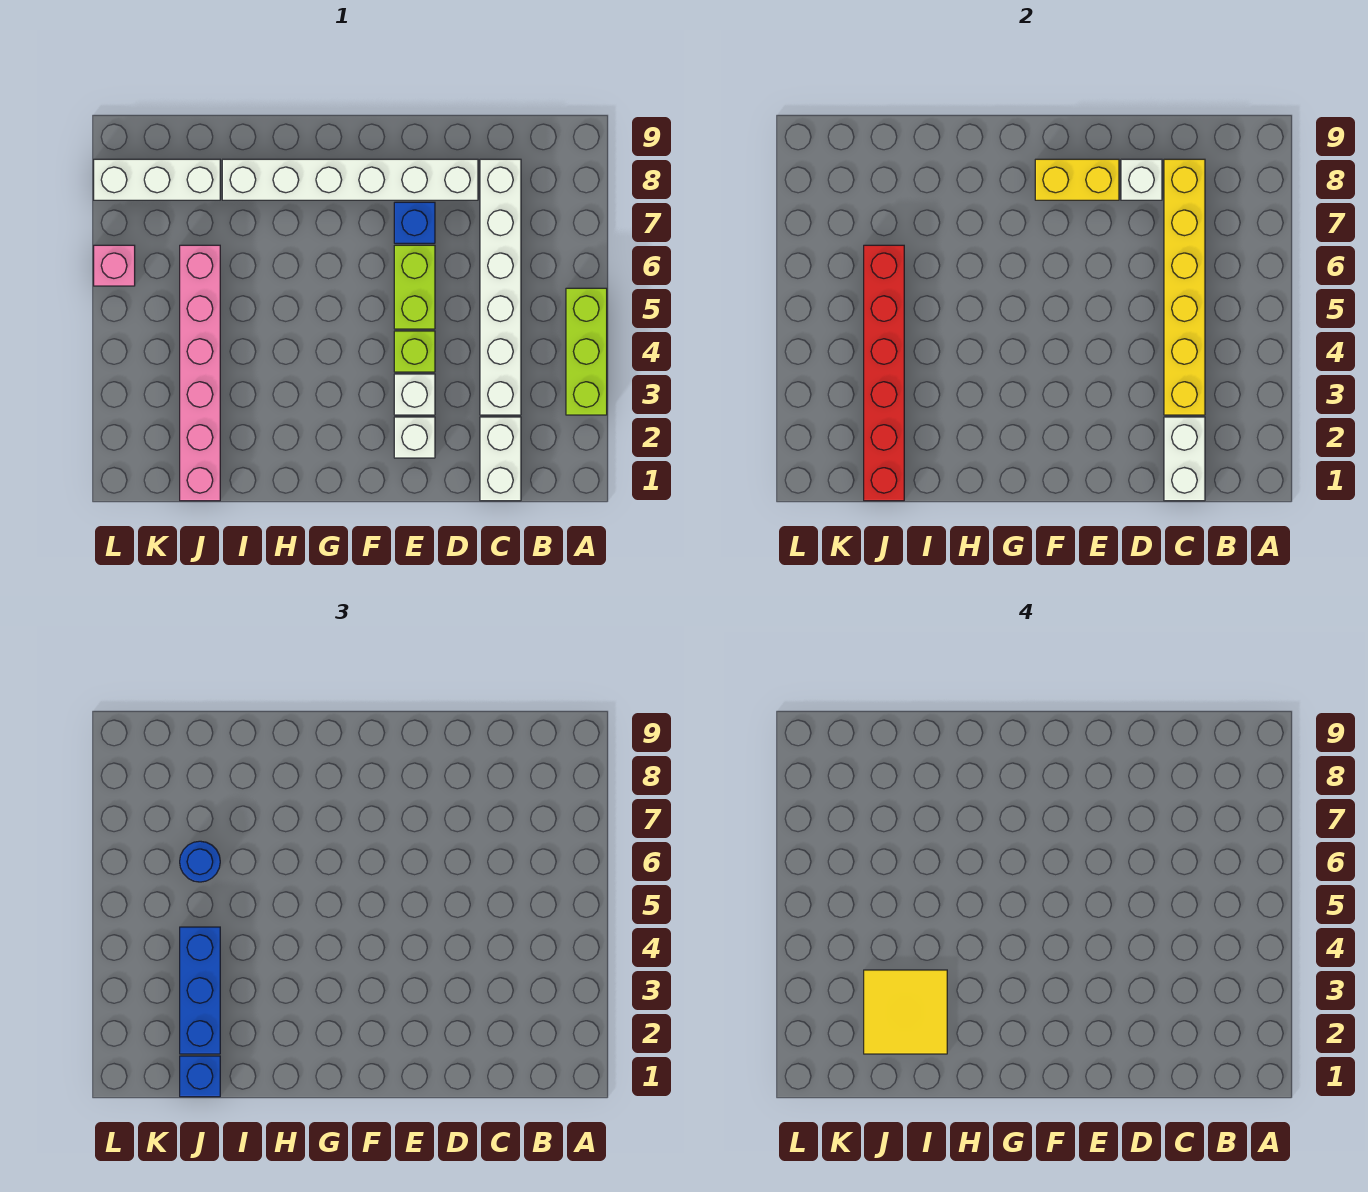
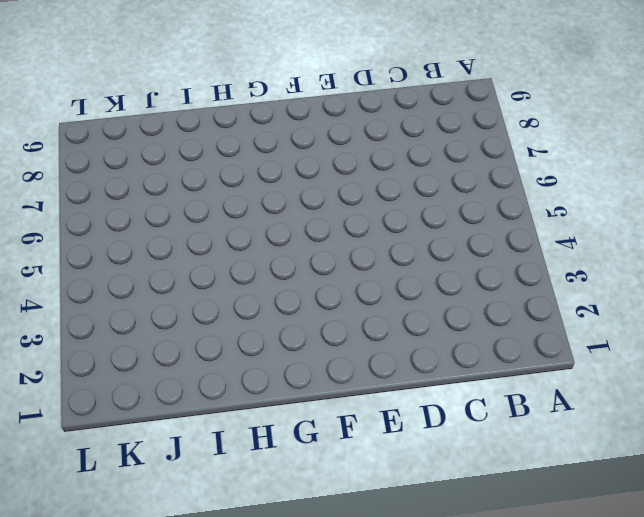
none -> lime brick A3:A5 level 1
none -> white brick C1:C2 level 1
none -> white brick C3:C8 level 1

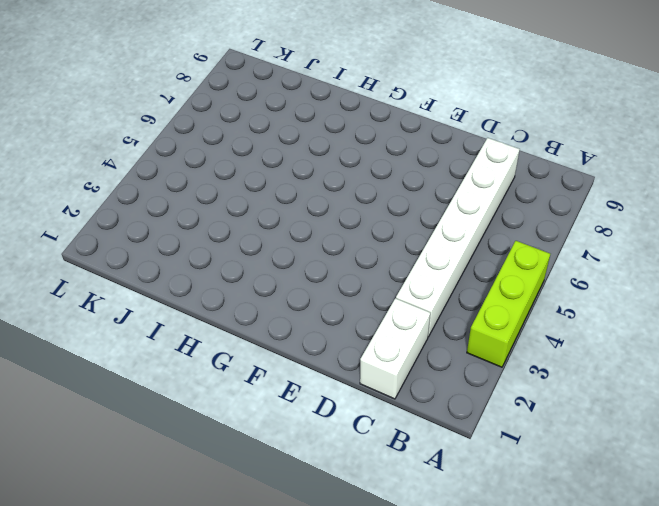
none -> white brick D8:I8 level 1
none -> white brick E2 level 1
none -> white brick E3 level 1

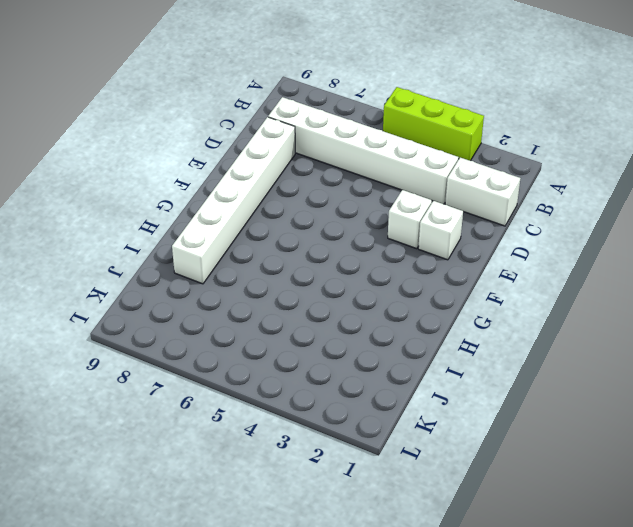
none -> lime brick E4 level 1
none -> lime brick E5:E6 level 1
none -> blue brick E7 level 1

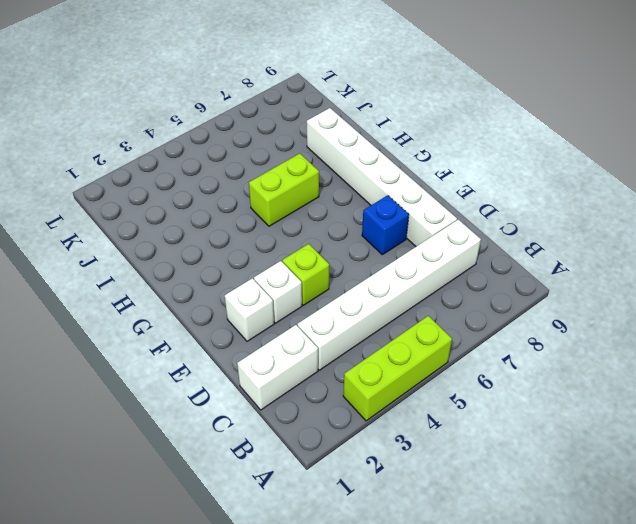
lime brick H5:H6 level 1 -> lime brick E5:E6 level 1
none -> pink brick J1:J6 level 1
none -> white brick J8:L8 level 1
none -> pink brick L6 level 1

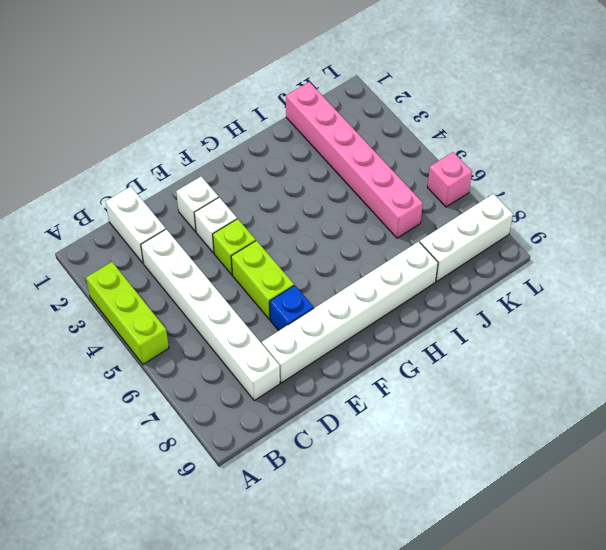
none -> white brick C1:C2 level 2
none -> yellow brick C3:C8 level 2
none -> white brick D8 level 2

